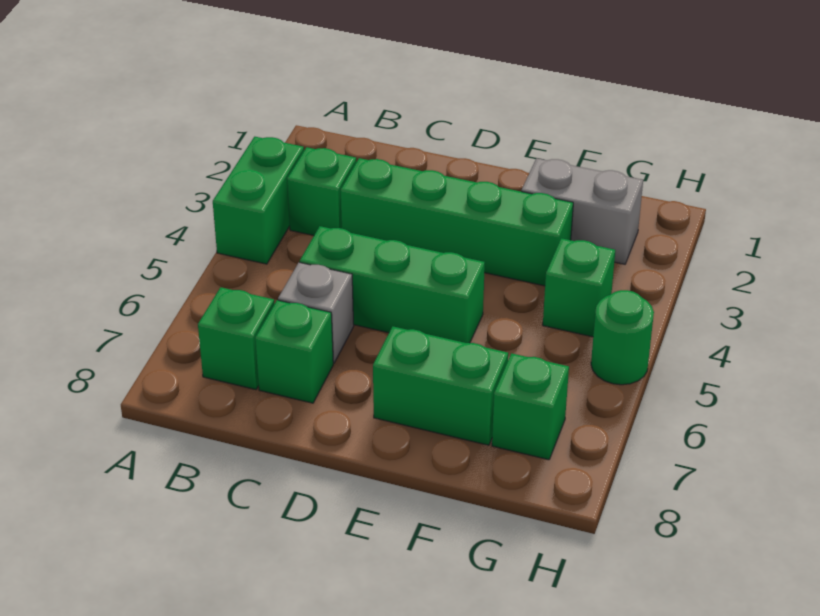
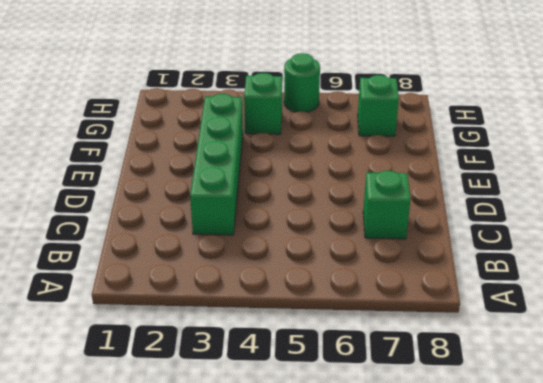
none -> green brick A3:A4 level 1
none -> green brick B3 level 1
none -> green brick B7 level 1

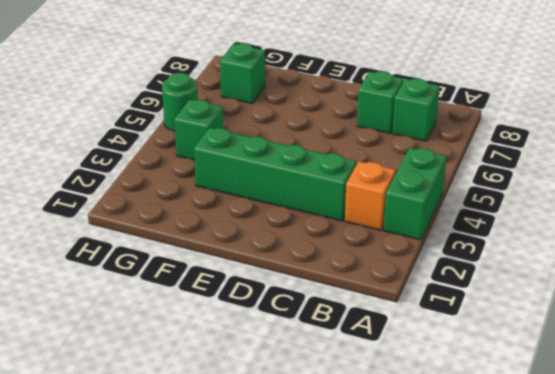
orange brick B3 level 1 -> green brick B3 level 1
none -> green brick C5:E5 level 1
none -> grey brick C6 level 1
none -> green brick E7:F7 level 1

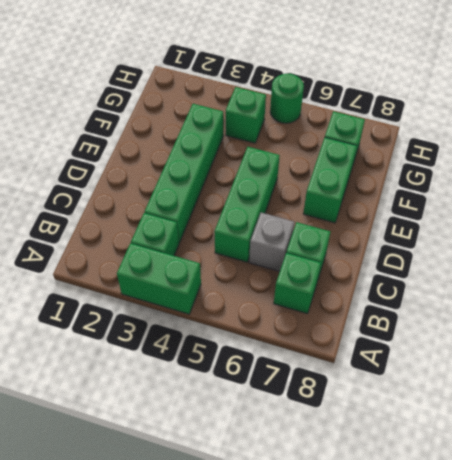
none -> grey brick F2:G2 level 1

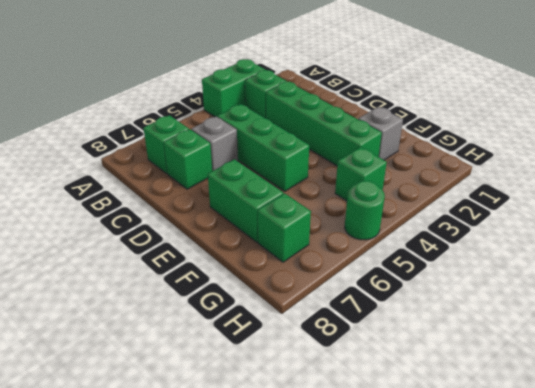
grey brick F2 level 1 -> grey brick F2:G2 level 1

